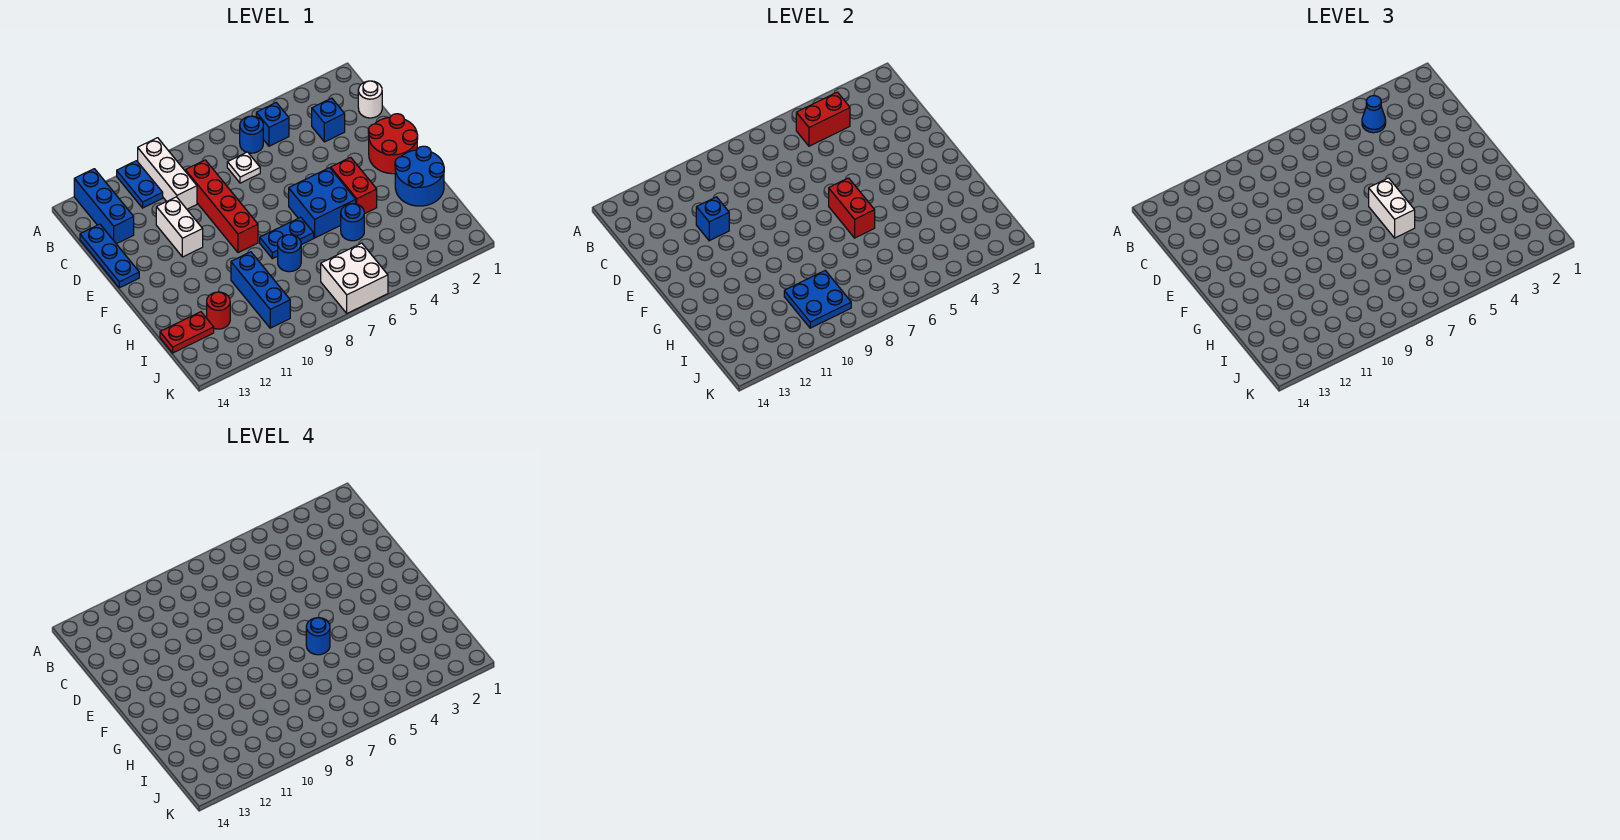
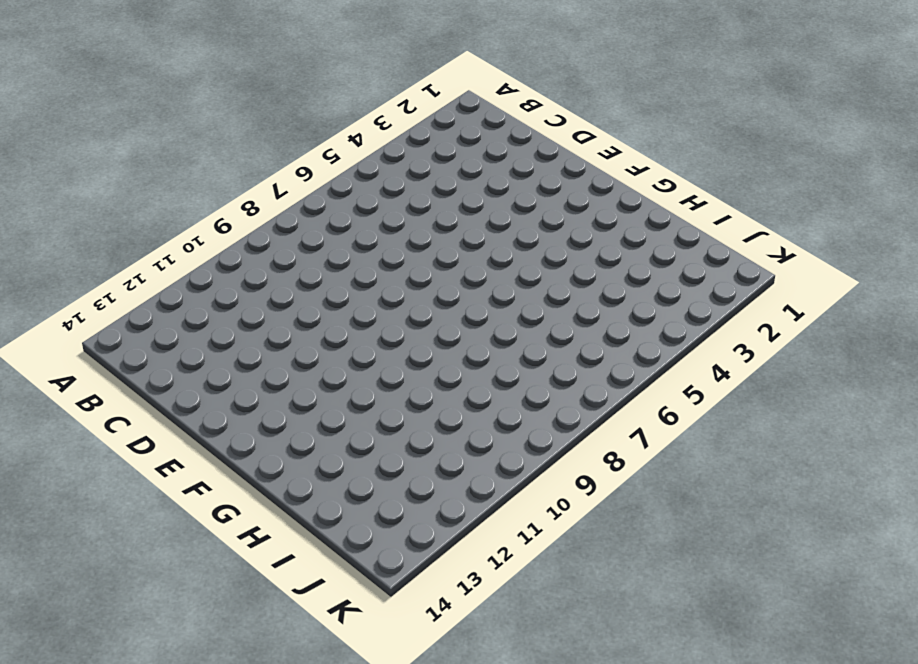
none -> white brick A10:C10 level 1
none -> blue plate A11:B11 level 1
none -> blue brick A13:C13 level 1

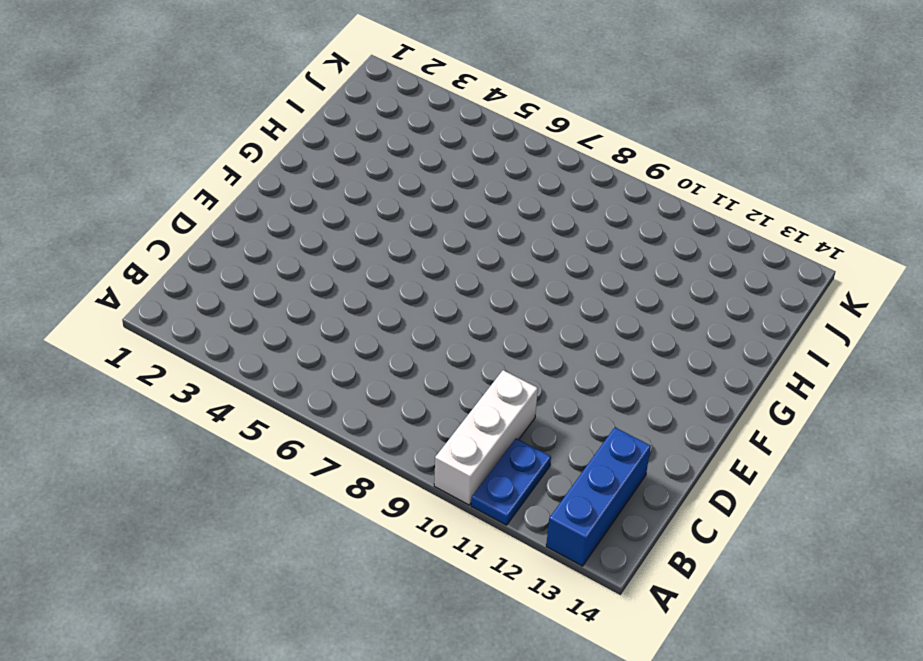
none -> blue brick B5 level 1
none -> blue round brick B6 level 1
none -> white round brick C1 level 1

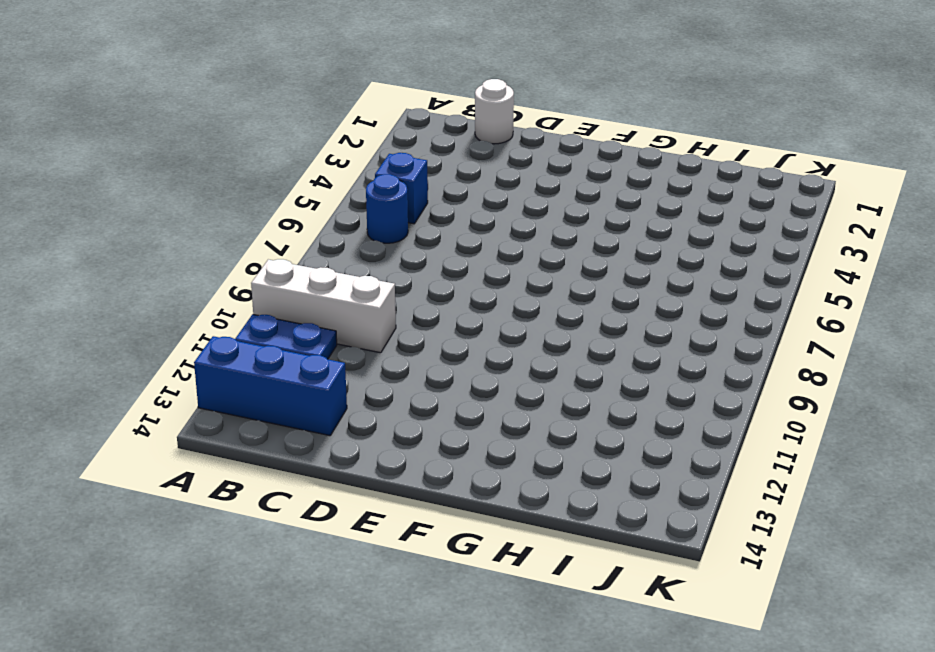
none -> blue brick C3 level 1
none -> white plate C7 level 1
none -> red brick C9:F9 level 1

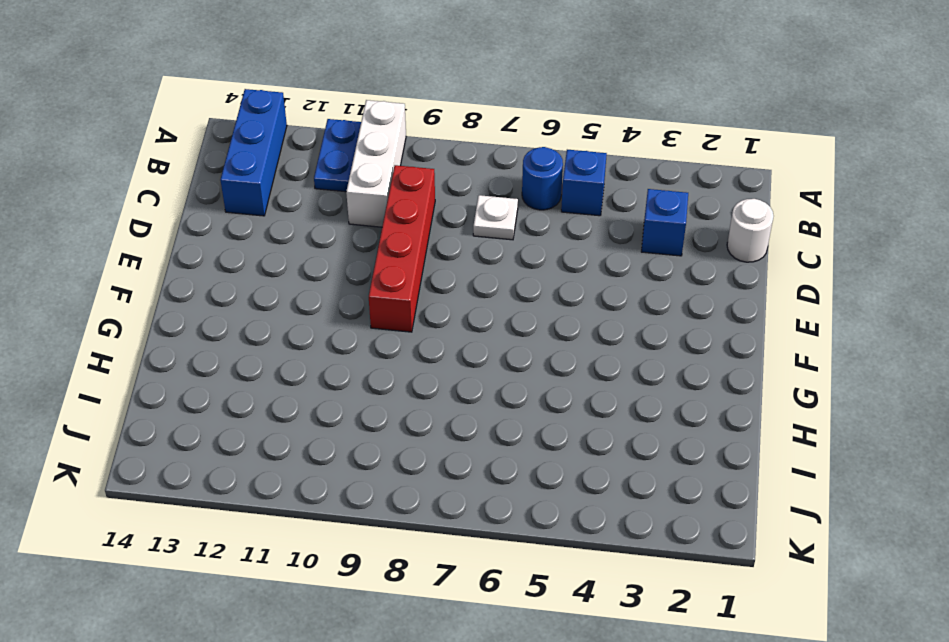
none -> blue plate C14:E14 level 1
none -> white brick D11:E11 level 1
none -> red round brick E1:F2 level 1

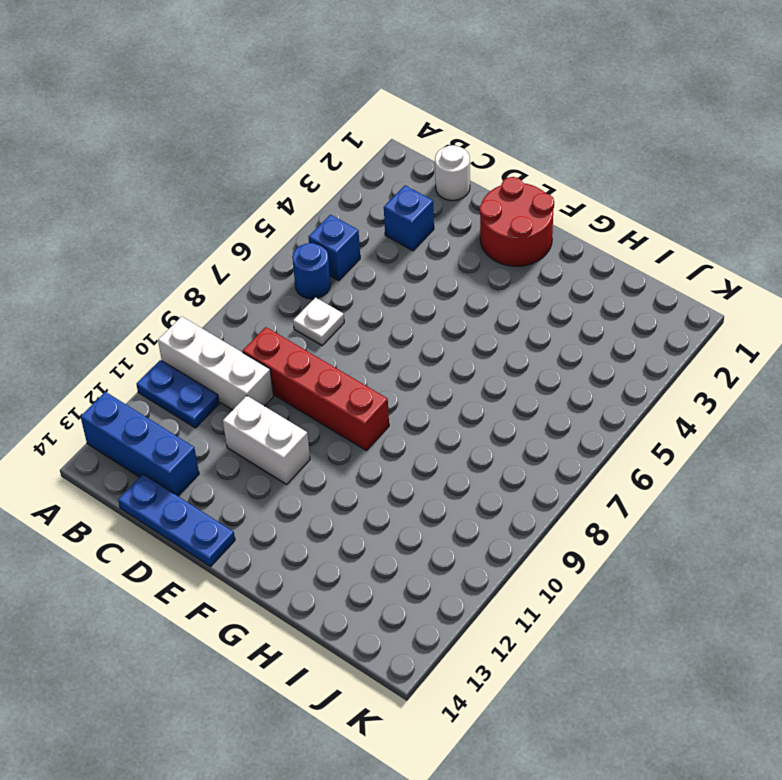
none -> red brick F4:G4 level 1
none -> blue brick F5:G6 level 1
none -> blue round brick G1:H2 level 1

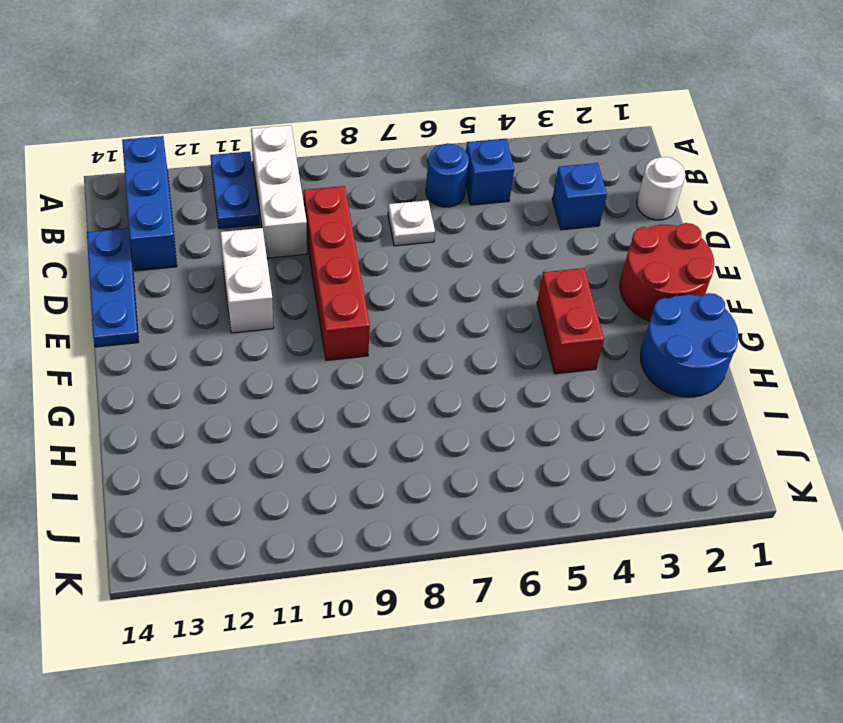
none -> blue brick F5:G6 level 1
none -> blue plate G7:G8 level 1
none -> blue round brick H5 level 1

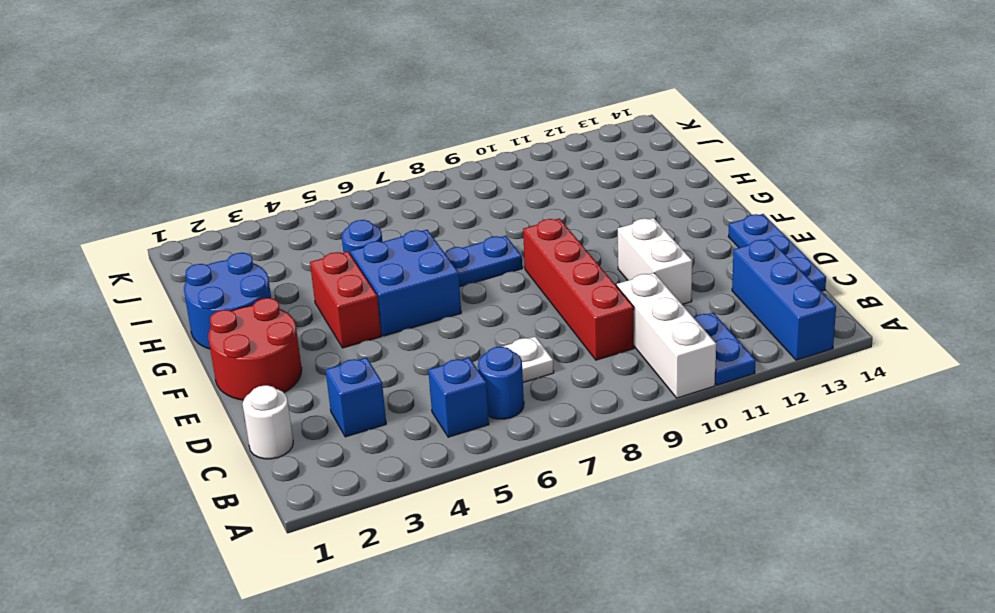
none -> blue round brick H8 level 1
none -> blue brick H10:J10 level 1
none -> red round brick I12 level 1

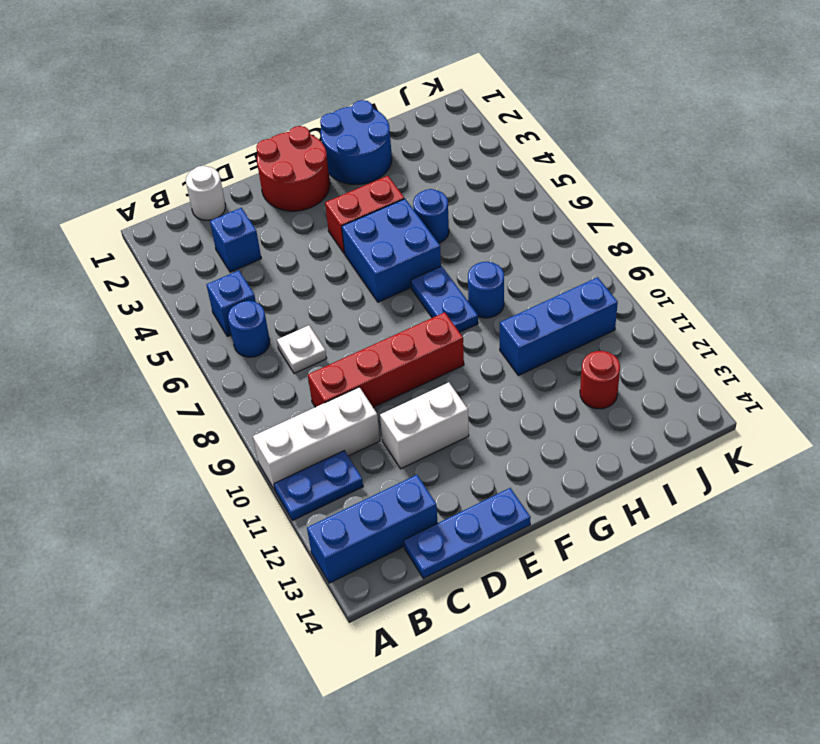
none -> red plate I13:I14 level 1
none -> white brick J6:K7 level 1
none -> red brick B4:B5 level 2

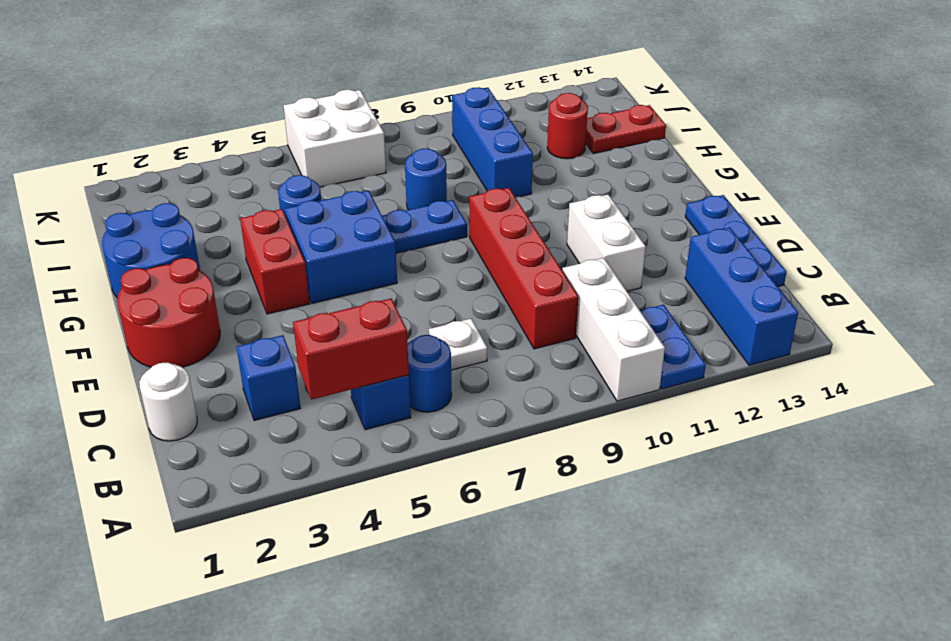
none -> blue brick D11 level 2
none -> red brick F6:G6 level 2
none -> blue plate I9:J10 level 2

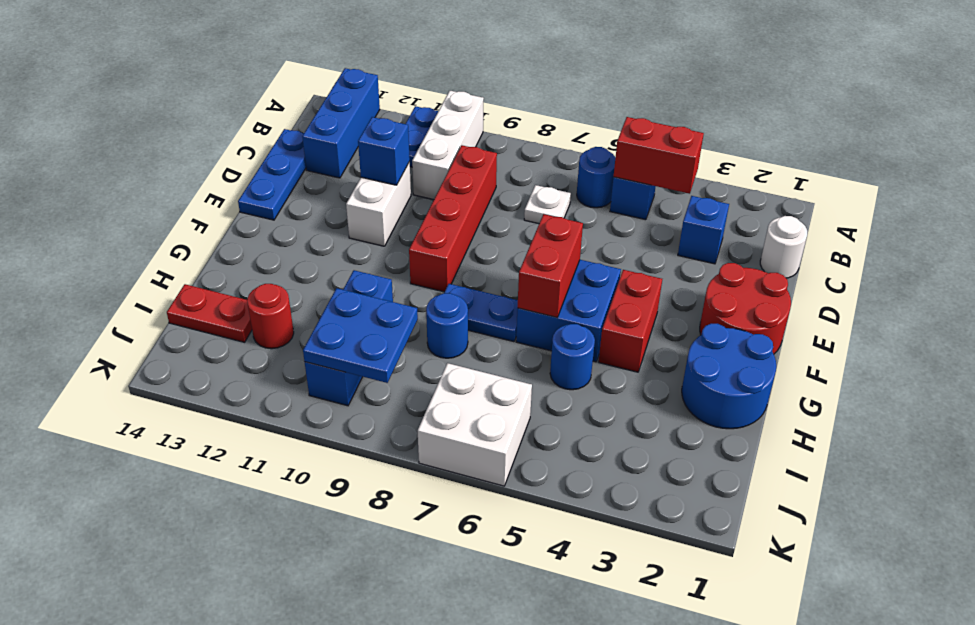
none -> blue cone B4 level 3
none -> white brick F6:G6 level 3
none -> blue round brick G6 level 4

